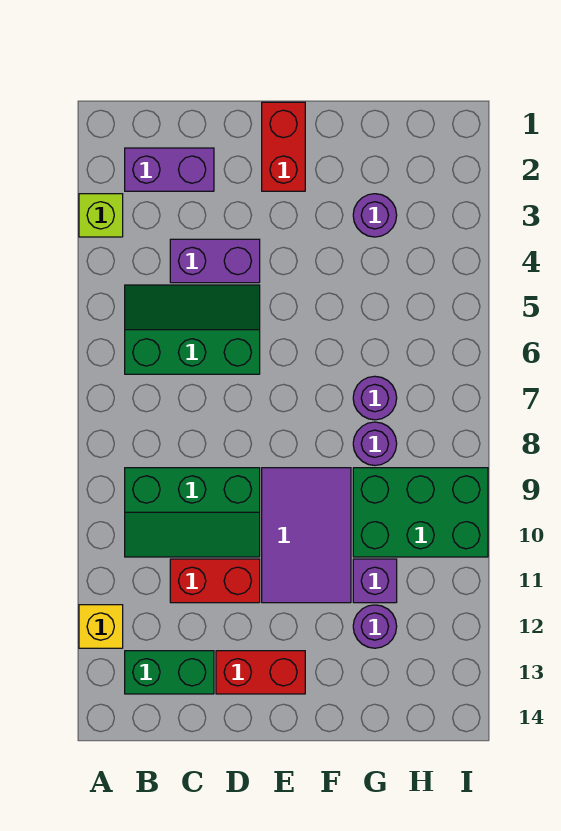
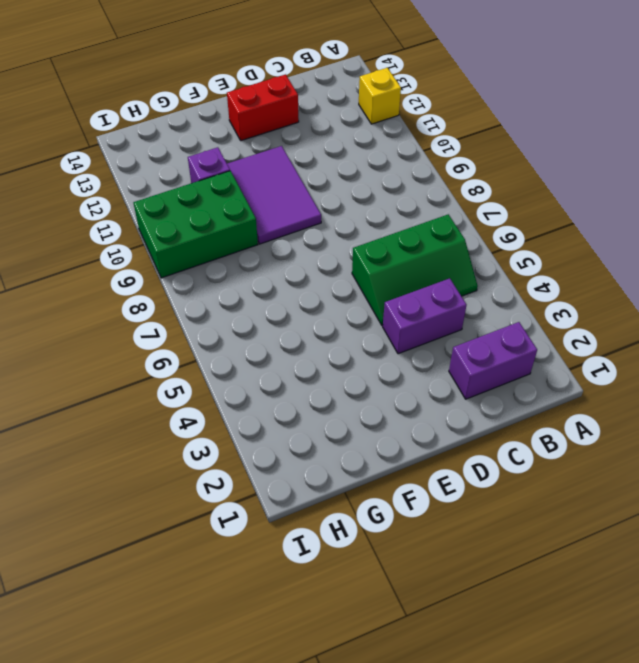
none -> lime brick A3 level 1
none -> green slope B9:D10 level 1 top 9
none -> green brick B13:C13 level 1

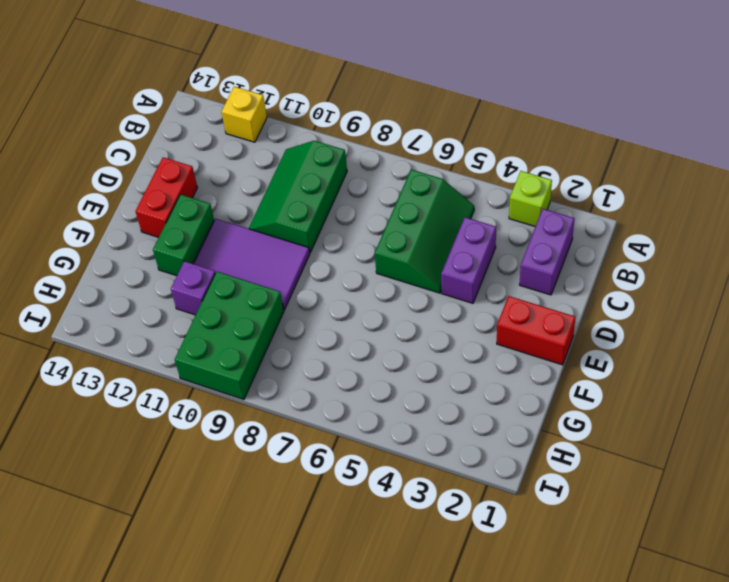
green brick E12:F12 level 1 -> green brick B13:C13 level 1
none -> red brick C11:D11 level 1
none -> purple round brick G3 level 1
none -> purple round brick G7 level 1

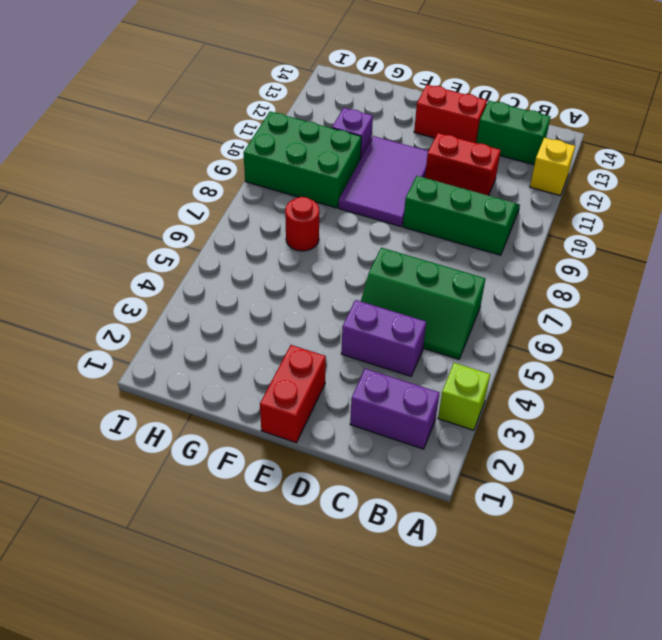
red round brick G7 level 1 -> purple round brick G7 level 1
none -> purple round brick G3 level 1
none -> purple round brick G8 level 1
none -> purple round brick G12 level 1

